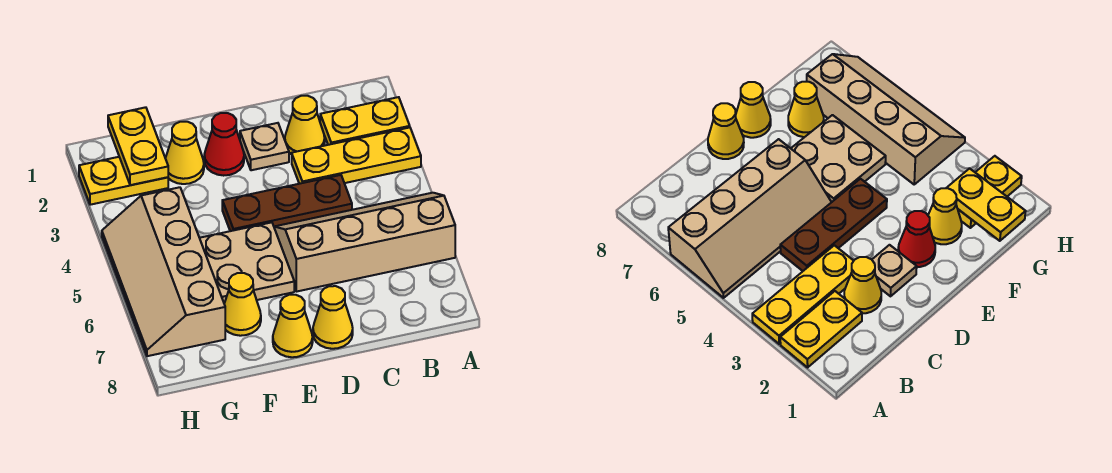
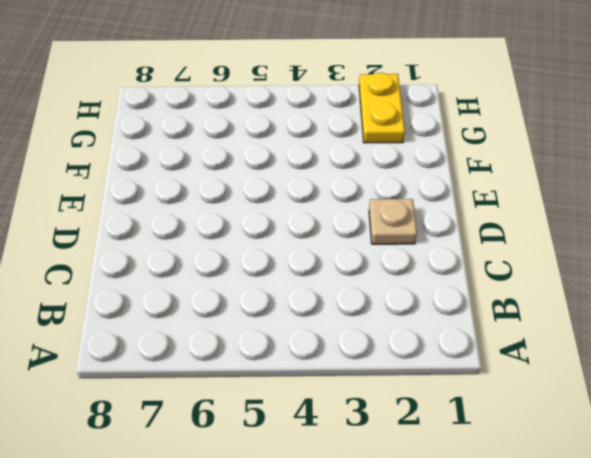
none -> yellow plate A2:B2 level 1
none -> yellow plate A3:C3 level 1
none -> tan slope A5:D6 level 1 top 6

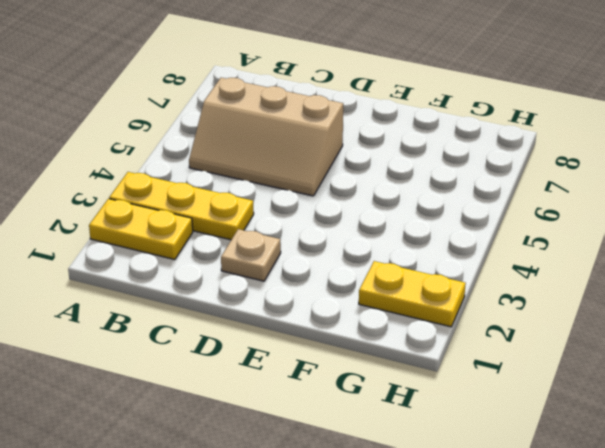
tan slope B5:D6 level 1 top 6 -> tan slope A5:D6 level 1 top 6
none -> yellow cone C2 level 1
none -> brown plate C4:E4 level 1
none -> yellow cone D8 level 1

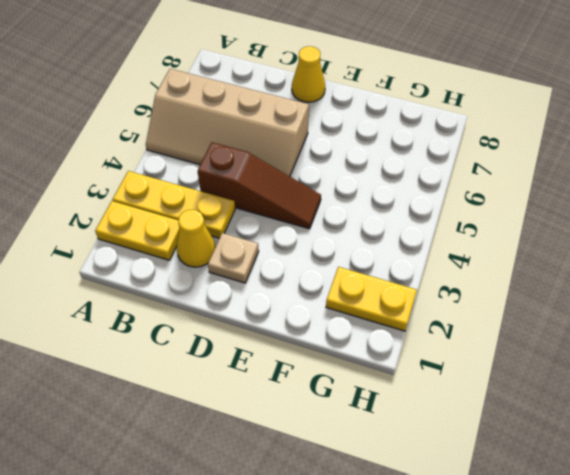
brown slope C4:E4 level 1 top C -> brown plate C4:E4 level 1
none -> red cone E2 level 1
none -> tan plate E5:F6 level 1
none -> yellow cone E8 level 1

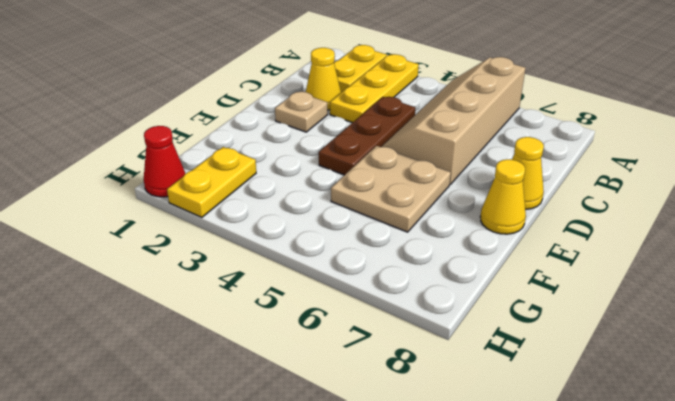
red cone H1 level 1 -> red cone E2 level 1
none -> yellow cone F2 level 1
none -> yellow cone F7 level 1
none -> tan slope G4:H7 level 1 top G

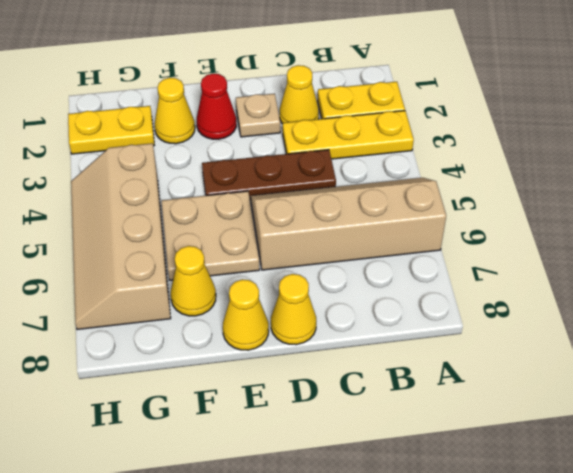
none -> yellow plate G1:G2 level 2

